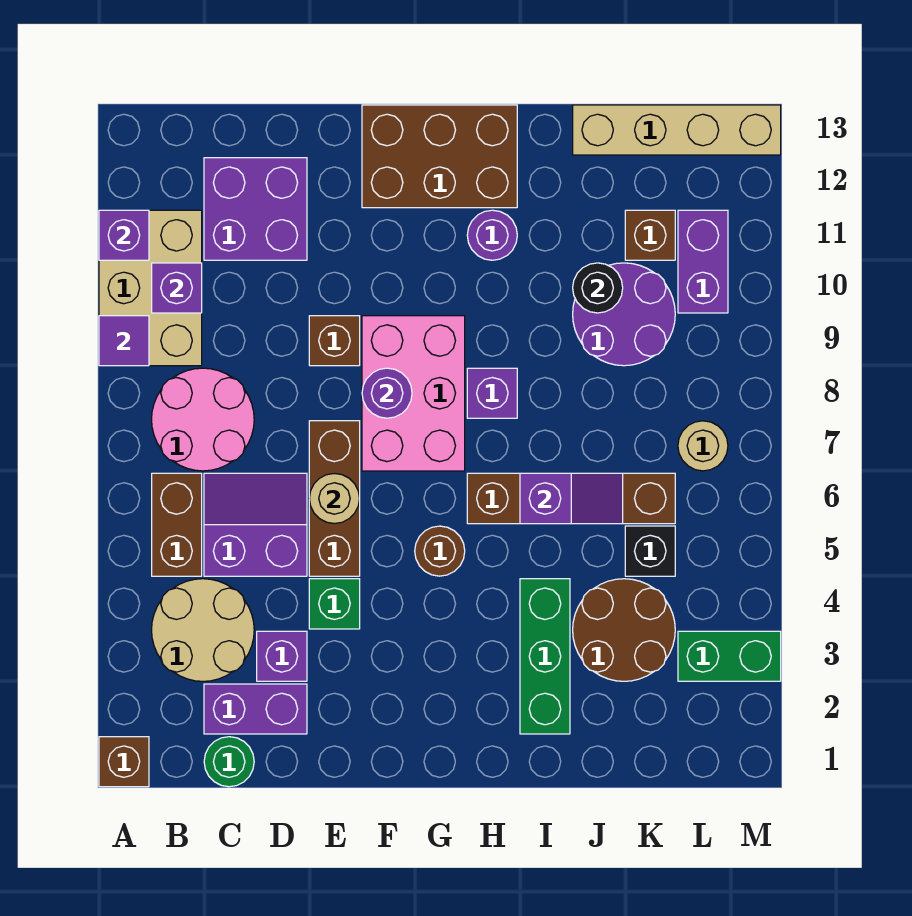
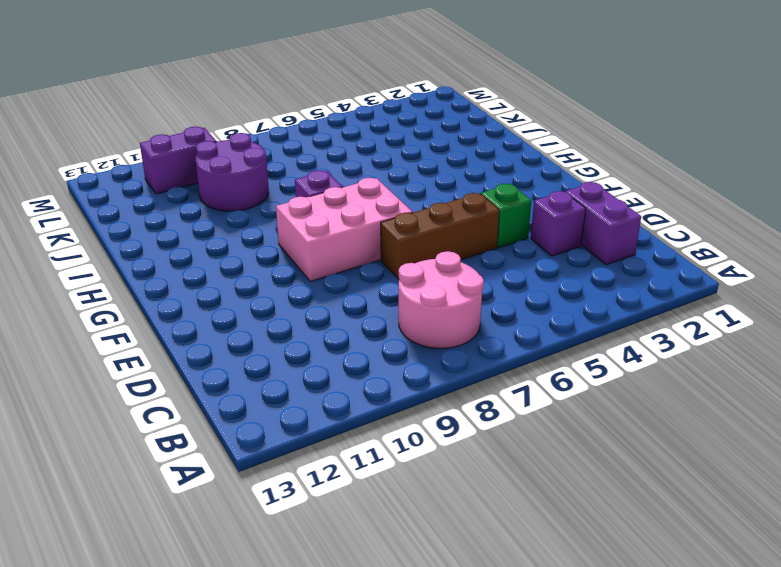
none -> brown brick A1 level 1
none -> tan brick A9:B11 level 1
none -> tan round brick B3:C4 level 1
none -> brown brick B5:B6 level 1

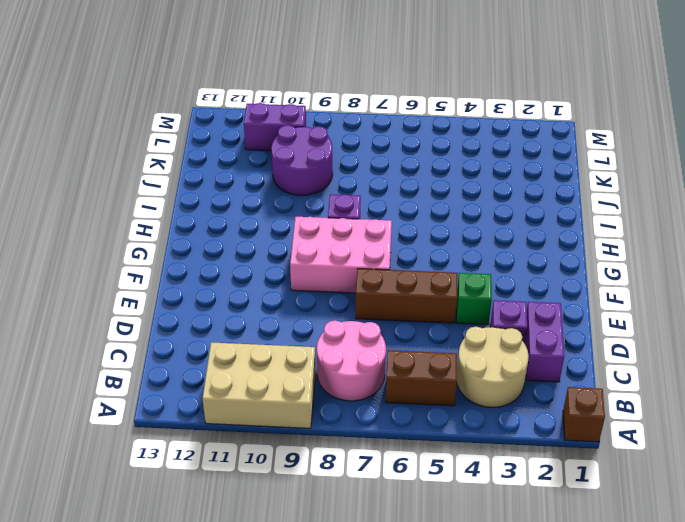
none -> green round brick C1 level 1
none -> purple slope C5:D6 level 1 top 5
none -> purple brick C11:D12 level 1
none -> brown brick E9 level 1

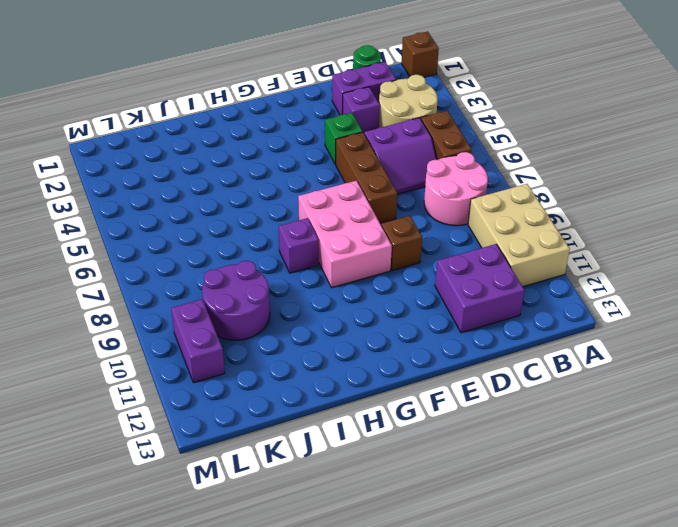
none -> brown brick F12:H13 level 1
none -> brown round brick G5 level 1
none -> brown brick H6:K6 level 1
none -> purple round brick H11 level 1

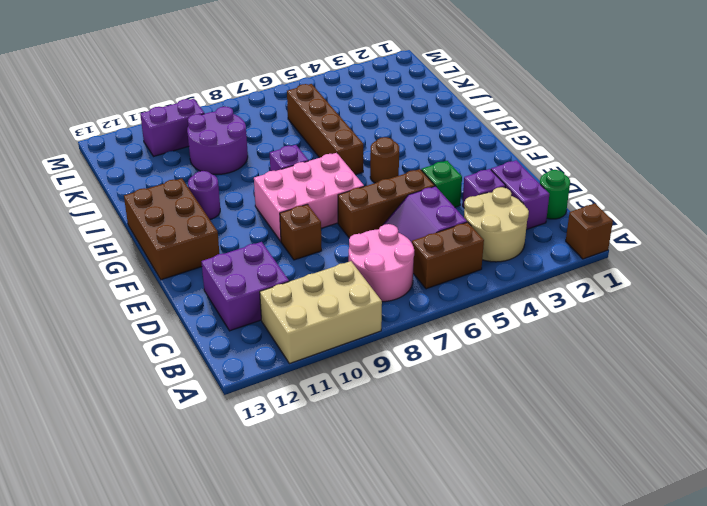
none -> green brick I2:I4 level 1
none -> brown round brick J3:K4 level 1
none -> tan brick J13:M13 level 1
none -> black brick K5 level 1

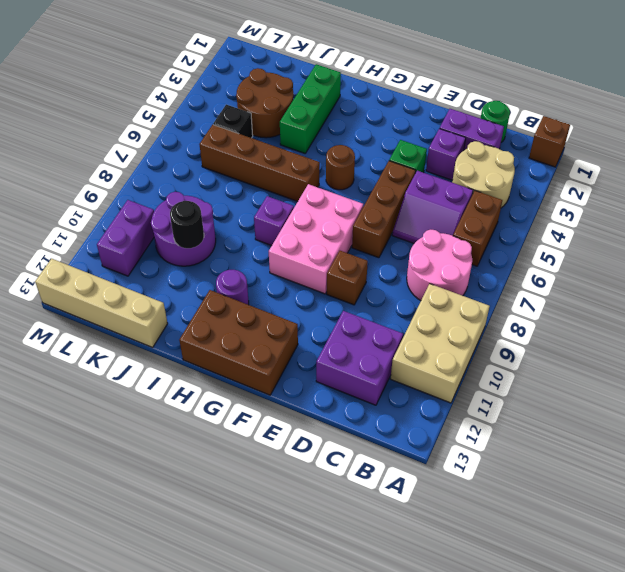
none -> brown brick K11 level 1
none -> green brick L3:M3 level 1
none -> tan round brick L7 level 1
none -> purple tile A9 level 2

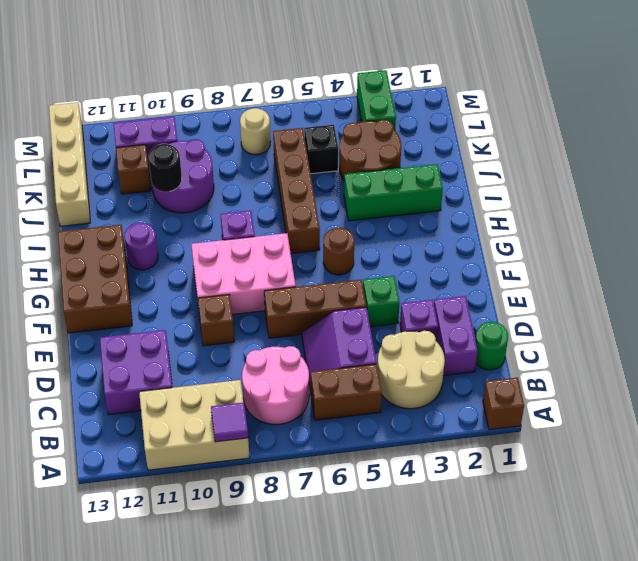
none -> purple brick A11 level 2
none -> purple brick B10 level 2
none -> tan round brick E6 level 2
none -> purple round brick F8 level 2

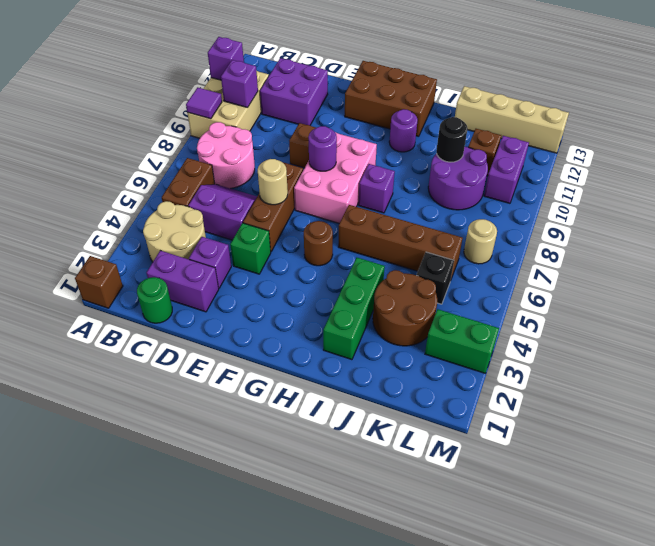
none -> purple slope I6:J6 level 2 top I

